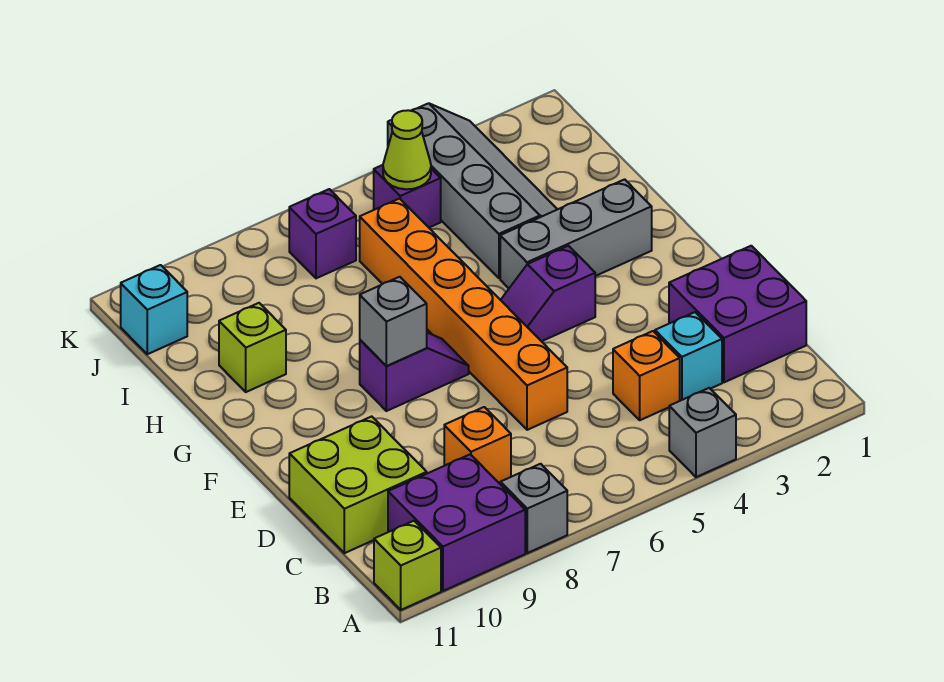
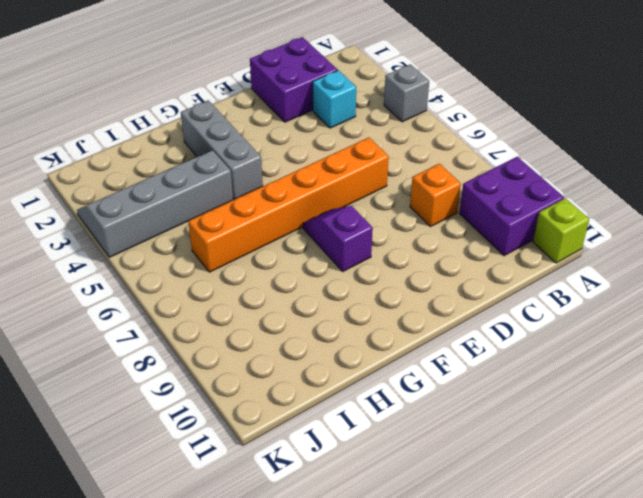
none -> grey brick A8 level 1
none -> orange brick C4 level 1
none -> lime brick C10:D11 level 1

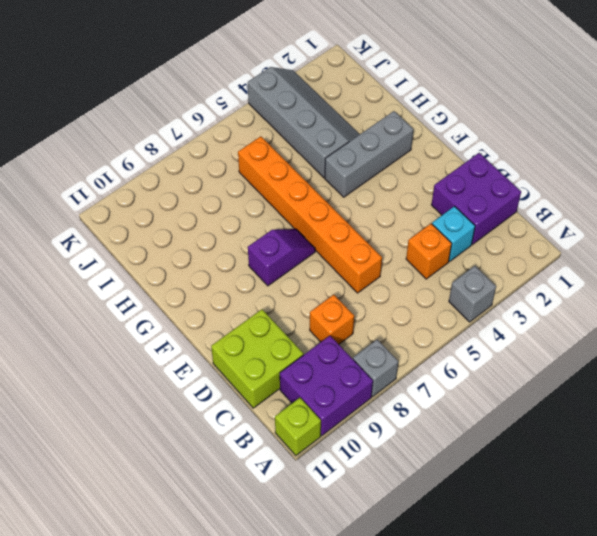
none -> purple slope F4:F5 level 1 top 4
none -> lime brick H10 level 1
none -> purple brick J5 level 1

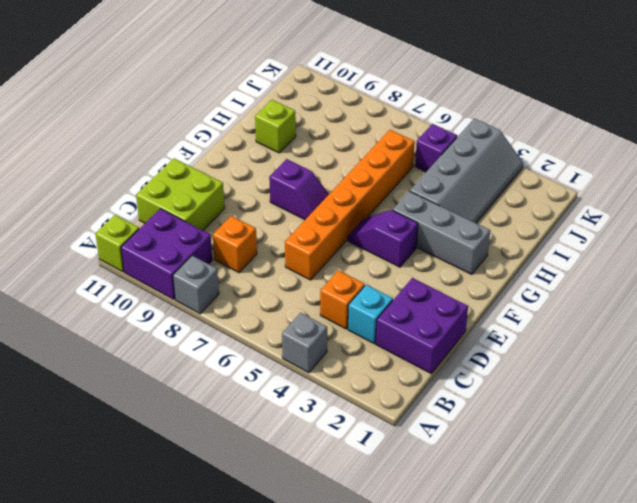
none -> purple brick J7 level 1
none -> cyan brick J11 level 1
none -> grey brick F8 level 2

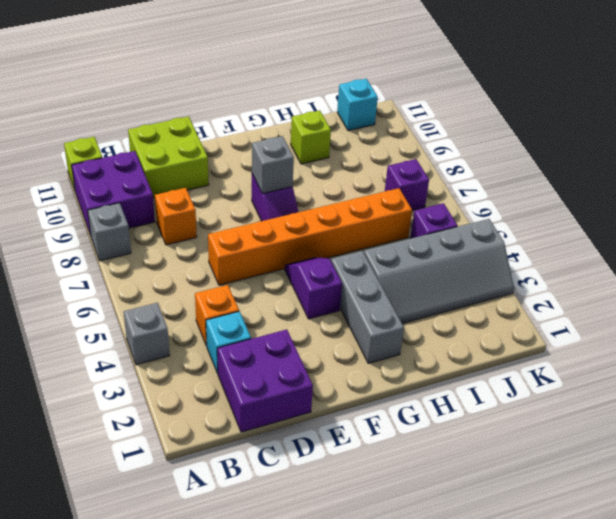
none -> lime cone J5 level 2

